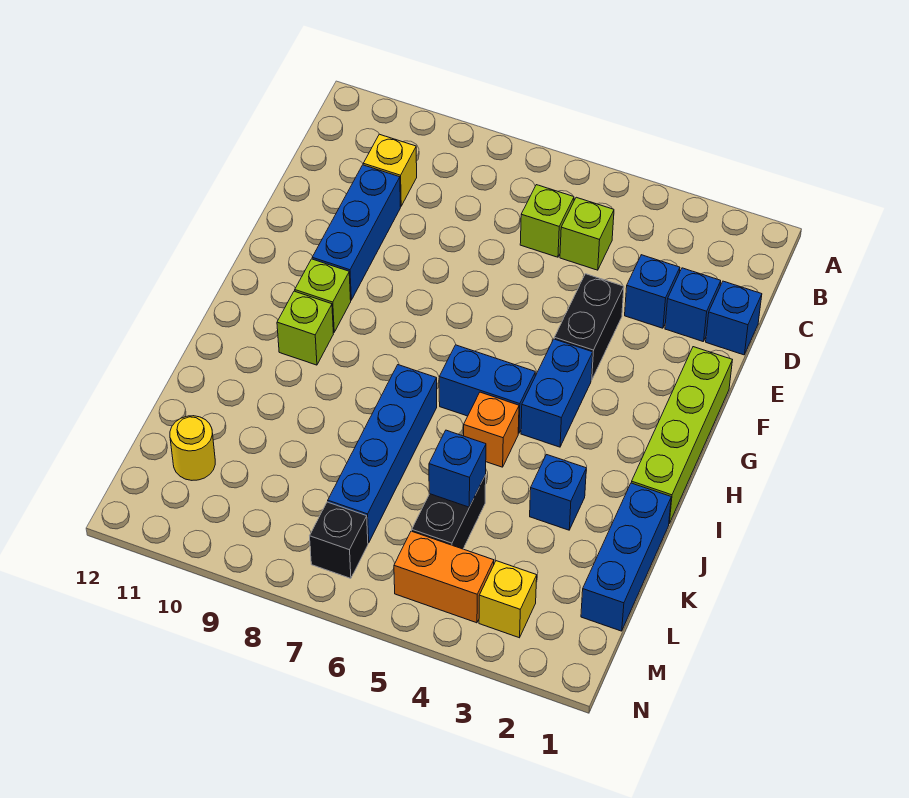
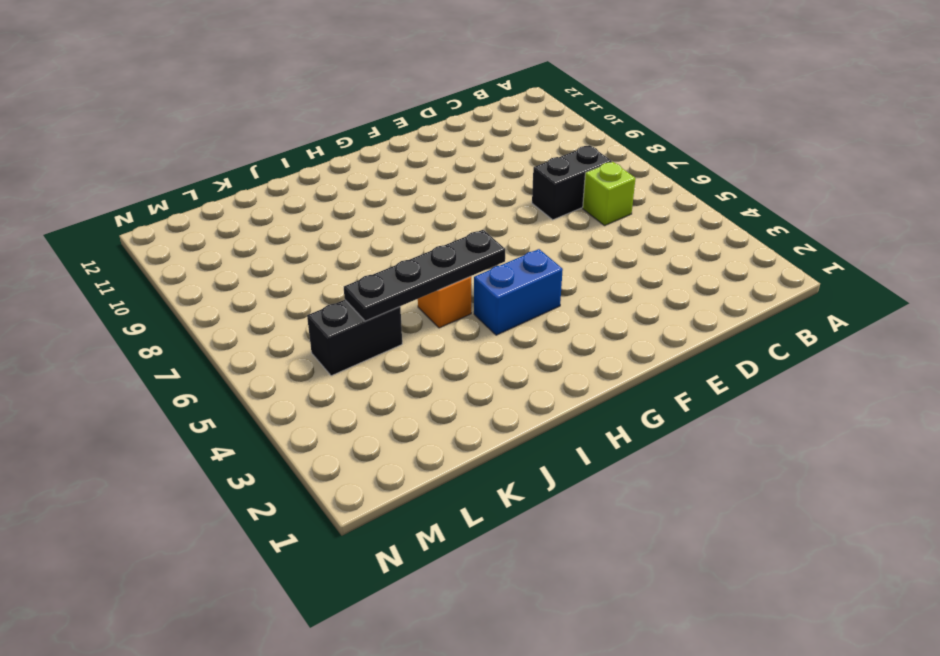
black brick C7:D7 level 1 -> black brick E4:F4 level 1
black plate H5:K5 level 2 -> blue brick K5 level 2
none -> lime brick C5 level 1
none -> yellow brick C10 level 1
none -> blue brick D1 level 1

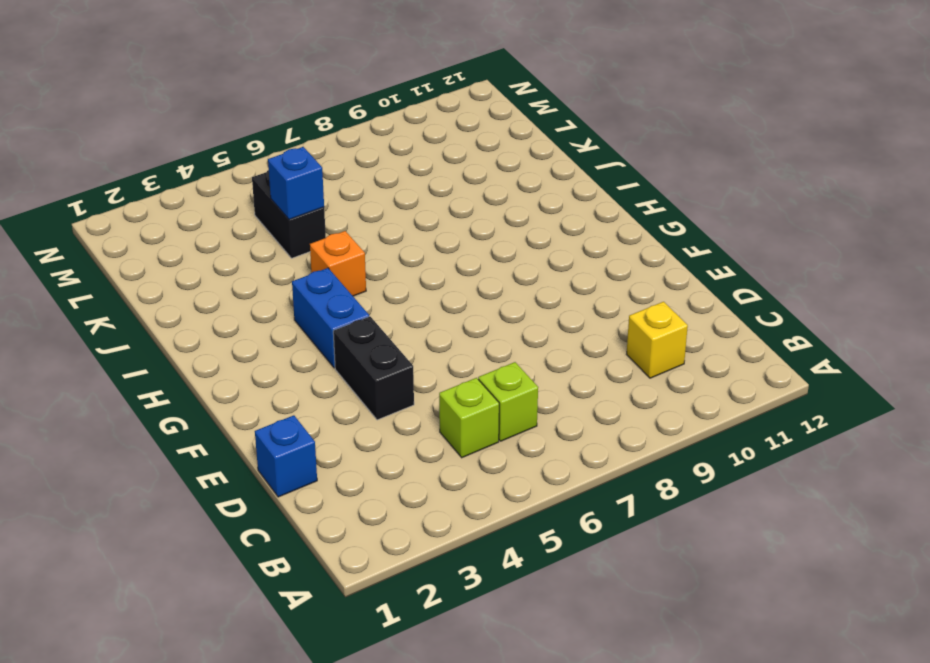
none -> blue brick D2 level 1
none -> blue brick D3 level 1
none -> blue brick D10:F10 level 1

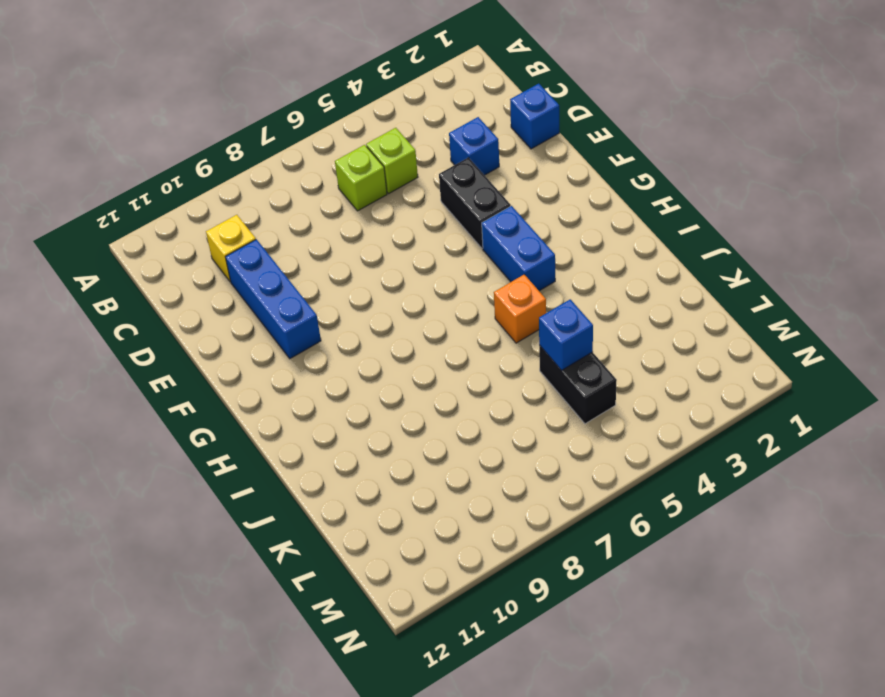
none -> blue brick D2 level 1
none -> lime brick F1:I1 level 1
none -> lime brick G10 level 1

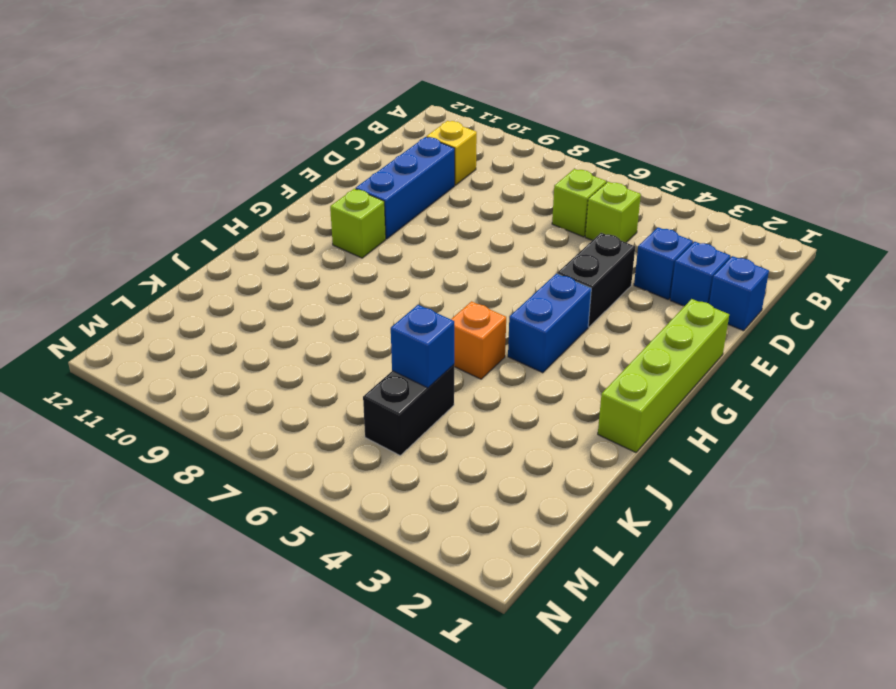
none -> blue brick H5:H6 level 1
none -> lime brick H10 level 1
none -> blue brick I7:L7 level 1

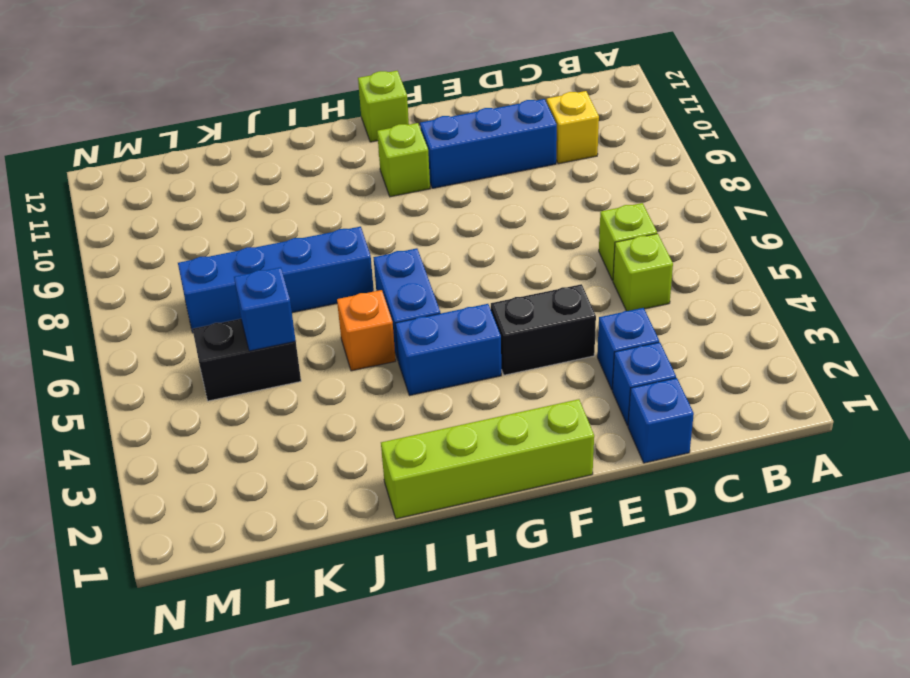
lime brick G12 level 1 -> lime brick H10 level 1
none -> blue brick J1:L1 level 1
none -> blue brick J3 level 1
none -> yellow round brick L11 level 1

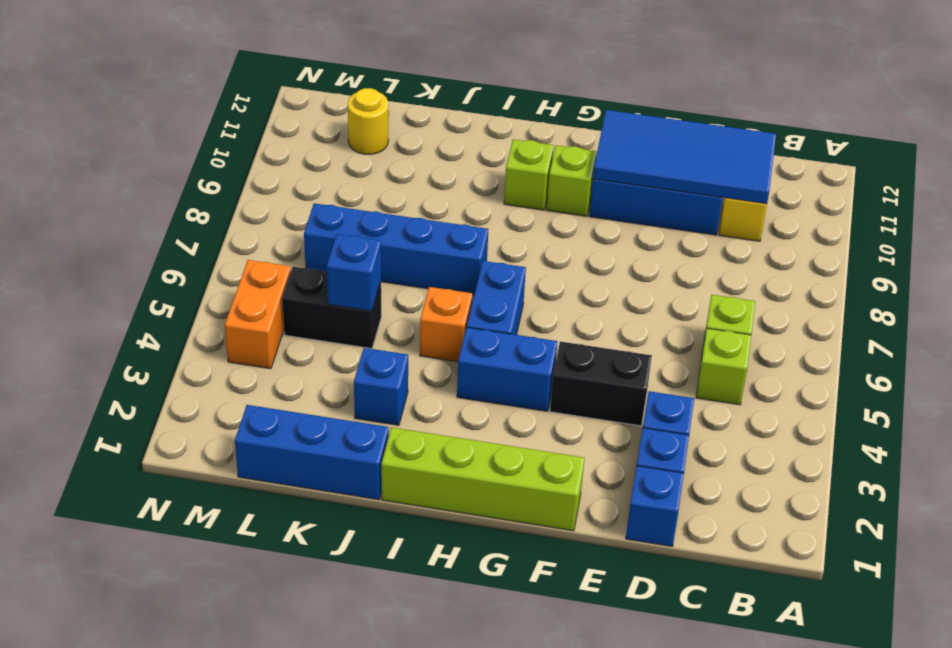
blue tile C10:F11 level 2 -> none
none -> yellow brick M3 level 1
none -> black brick M7 level 1

